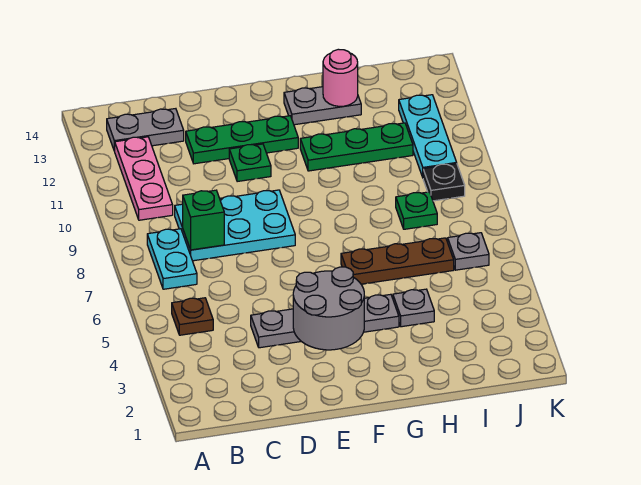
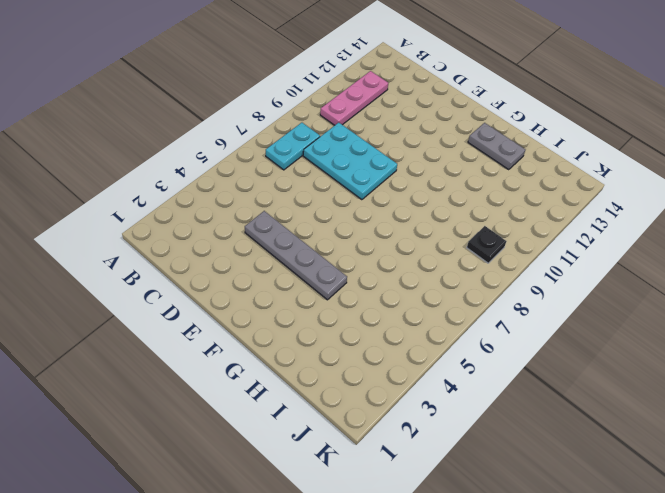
none -> brown plate B5 level 1
none -> grey plate B13:C13 level 1
none -> green plate D12:F12 level 1

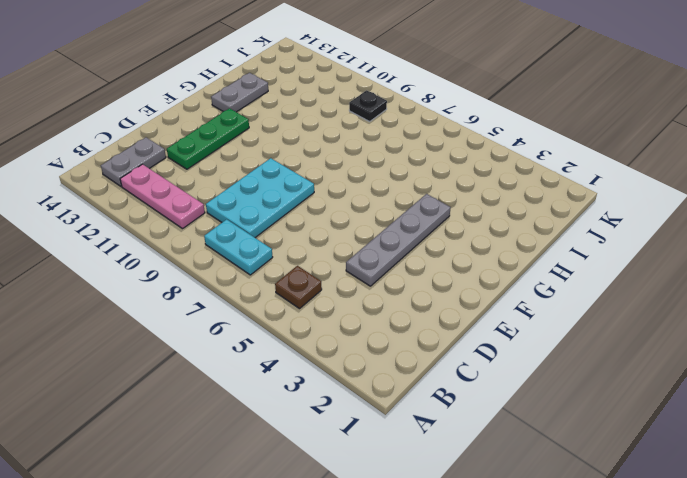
none -> green plate E11 level 1
none -> brown plate G6:I6 level 1
none -> green plate G11:I11 level 1

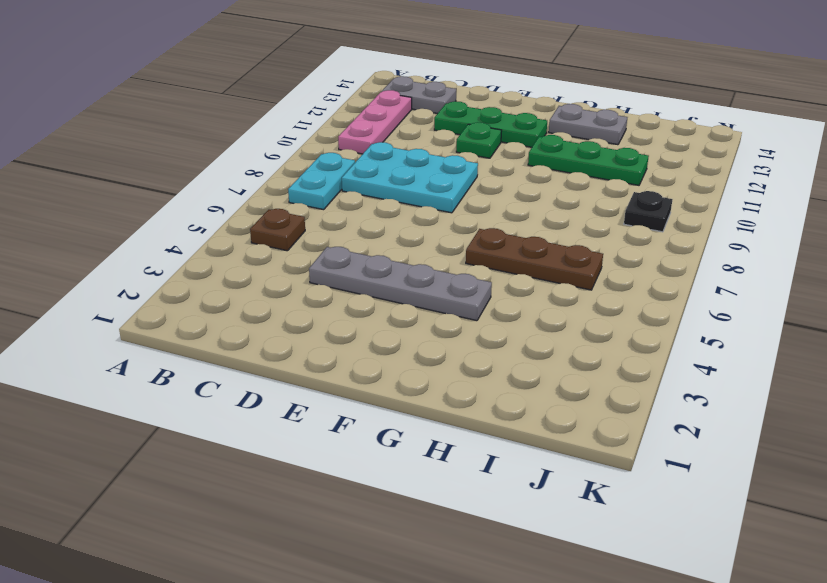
none -> grey plate H4 level 1
none -> green plate I8 level 1
none -> grey plate J6 level 1

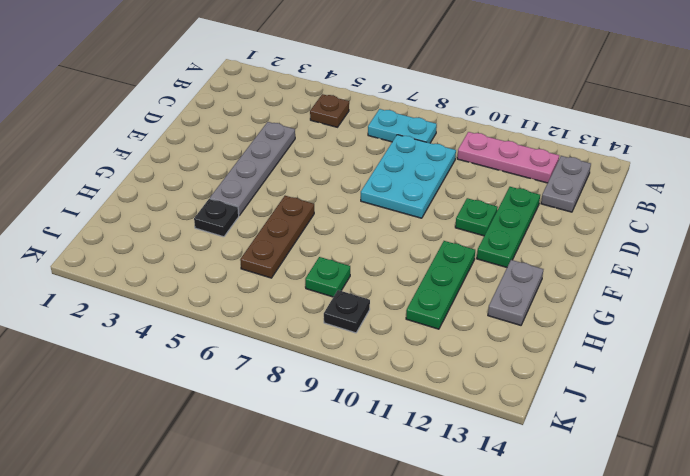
black plate H4 level 1 -> grey plate H4 level 1
none -> grey plate J6 level 1
none -> cyan plate J10:J12 level 1
none -> green brick C8 level 2

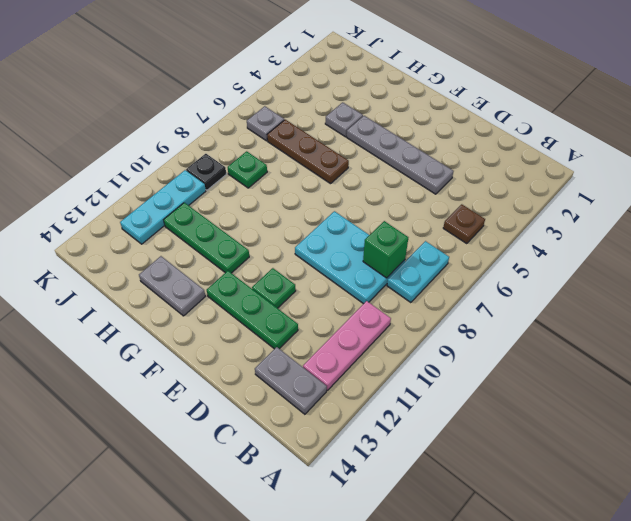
none -> grey round brick E3:F4 level 2
none -> pink round brick H13 level 2

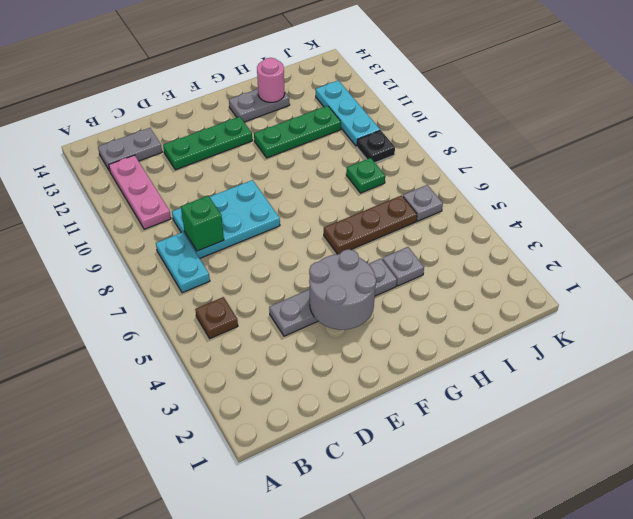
none -> green plate E11 level 1

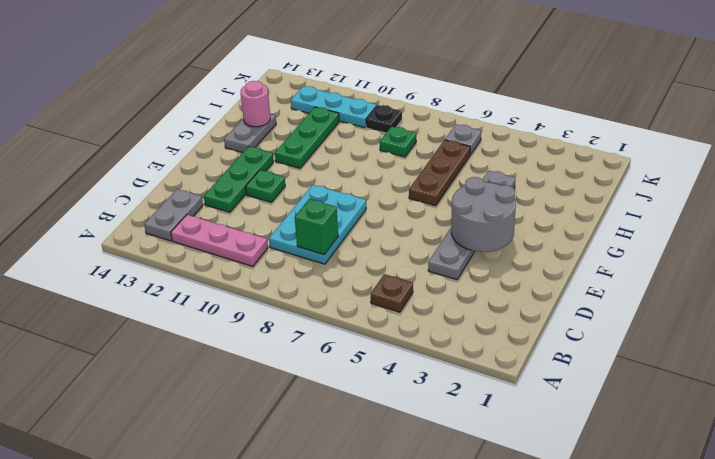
none -> cyan plate B7:B8 level 1

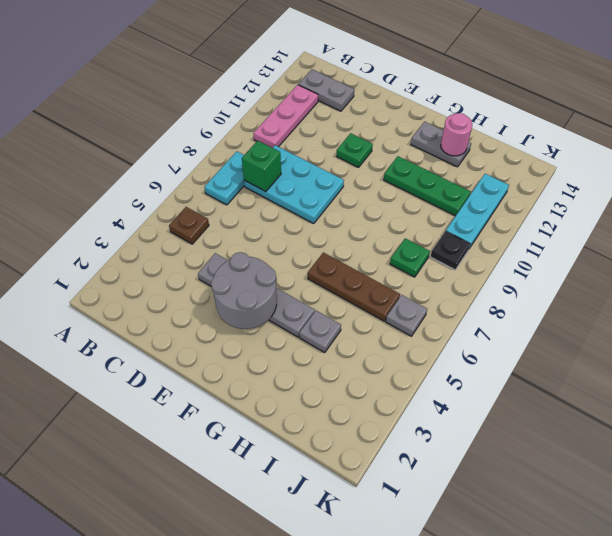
none -> green plate D12:F12 level 1

